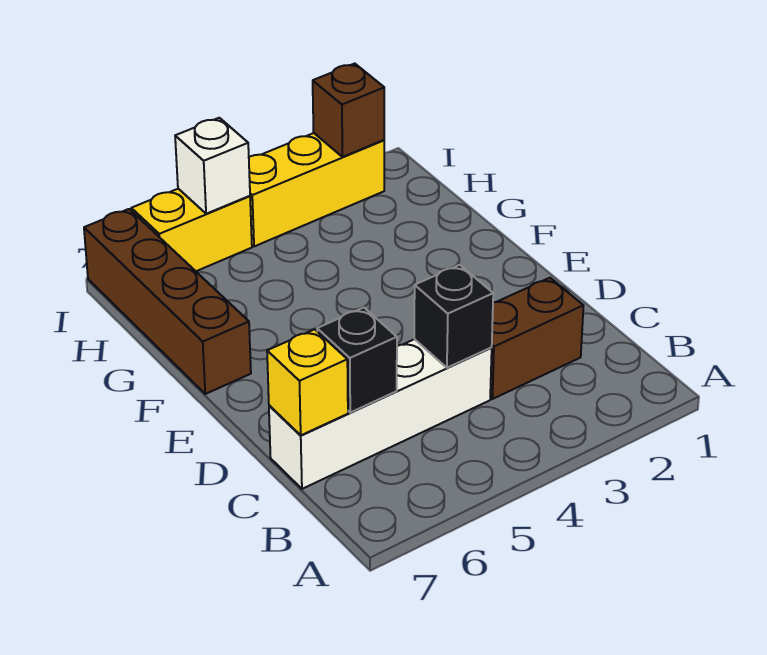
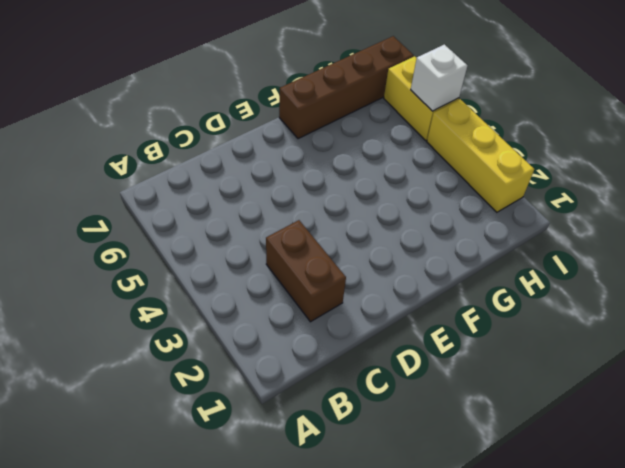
none -> white brick C4:C7 level 1
none -> black brick C4 level 2

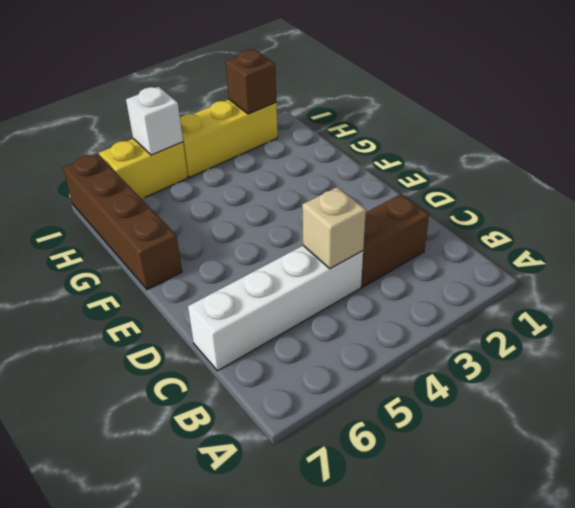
tan brick C4 level 2 -> black brick C4 level 2
none -> black brick C6 level 2
none -> yellow brick C7 level 2

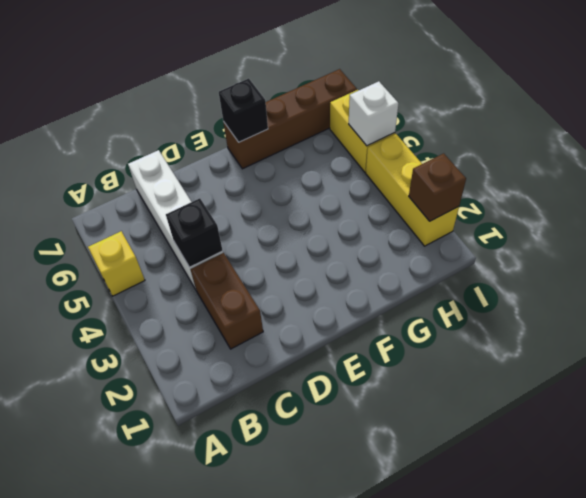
yellow brick A5 level 1 -> yellow brick C7 level 2
black brick F7 level 2 -> black brick C6 level 2

